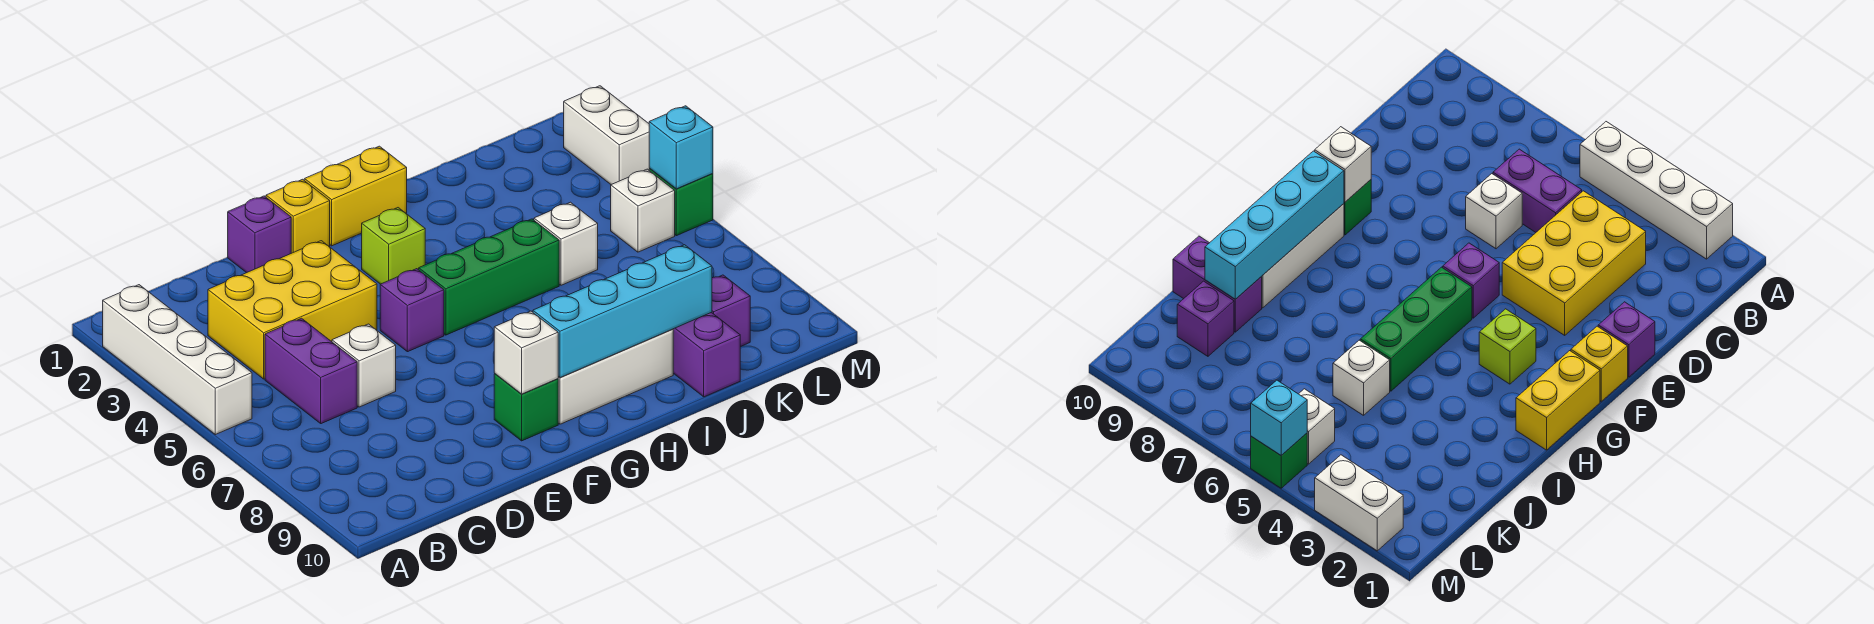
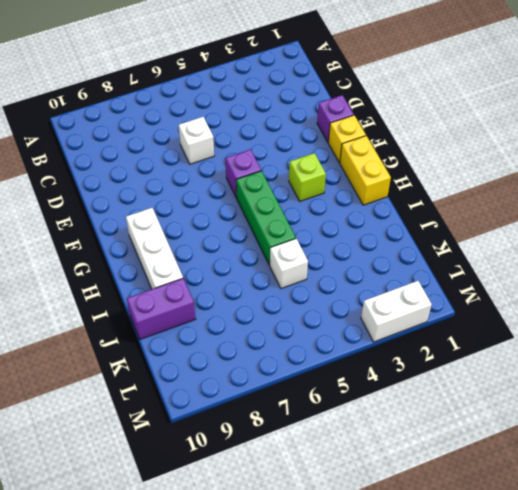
none -> white brick A2:A5 level 1
none -> yellow brick C3:E4 level 1
none -> purple brick C5:C6 level 1

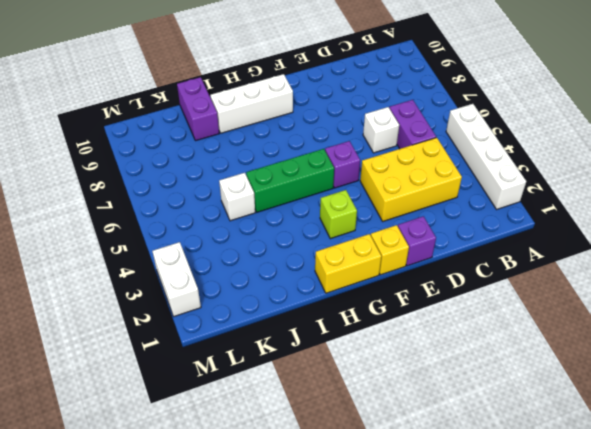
none -> green brick F9 level 1
none -> purple brick K9 level 1
none -> white brick L5 level 1

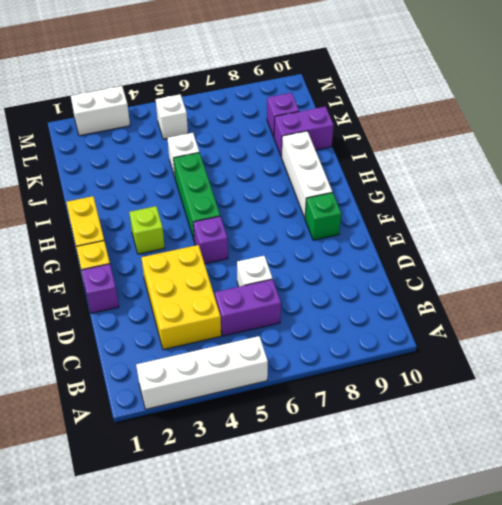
none -> green brick M5 level 1
none -> white brick F9 level 2
none -> cyan brick G9:J9 level 2

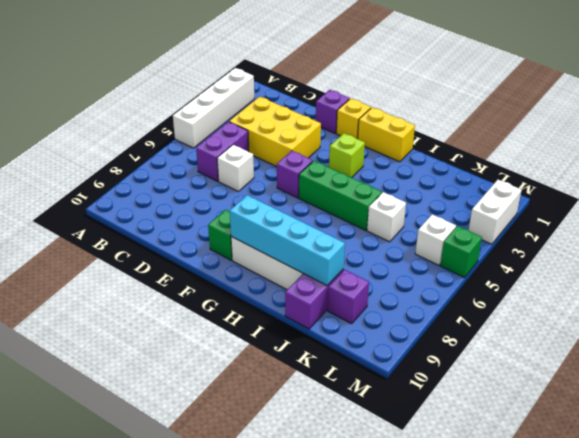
none -> white brick F9 level 2
none -> cyan brick M5 level 2

